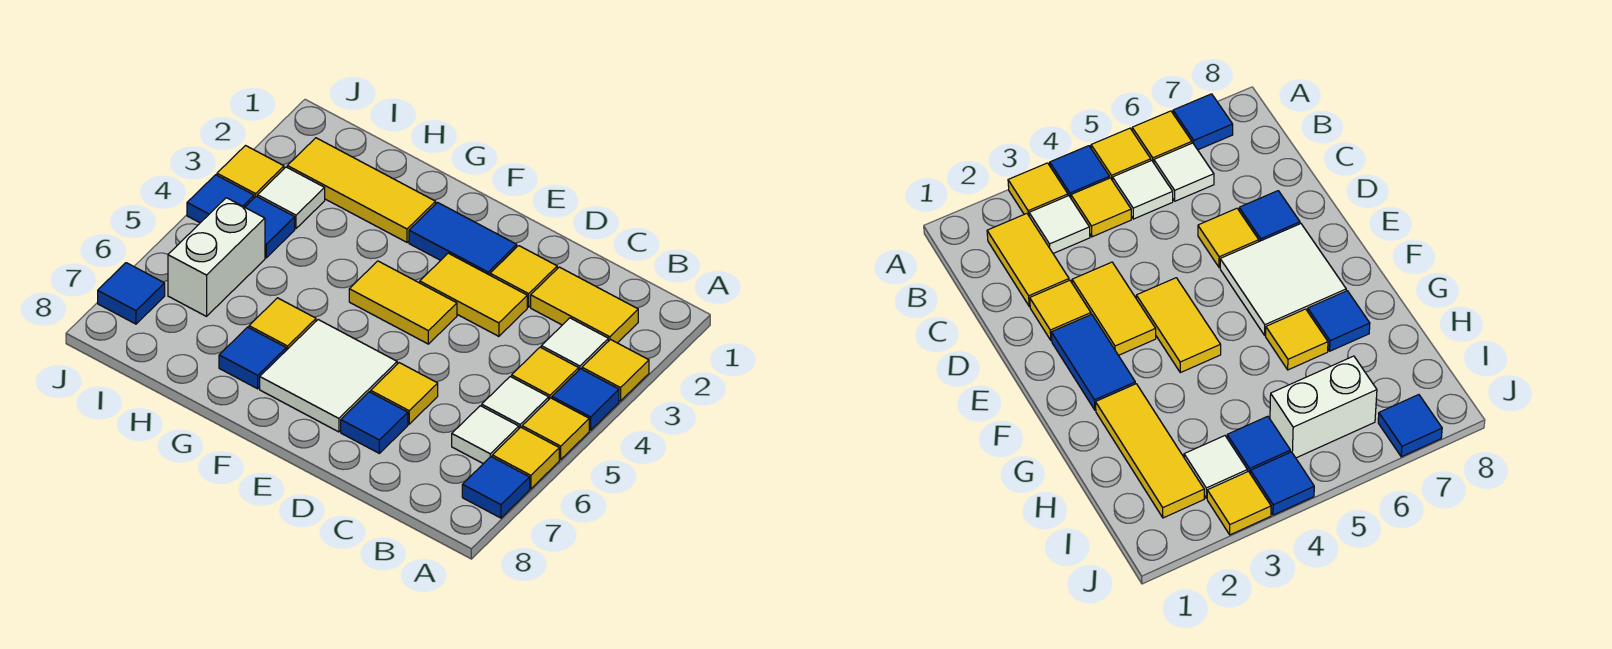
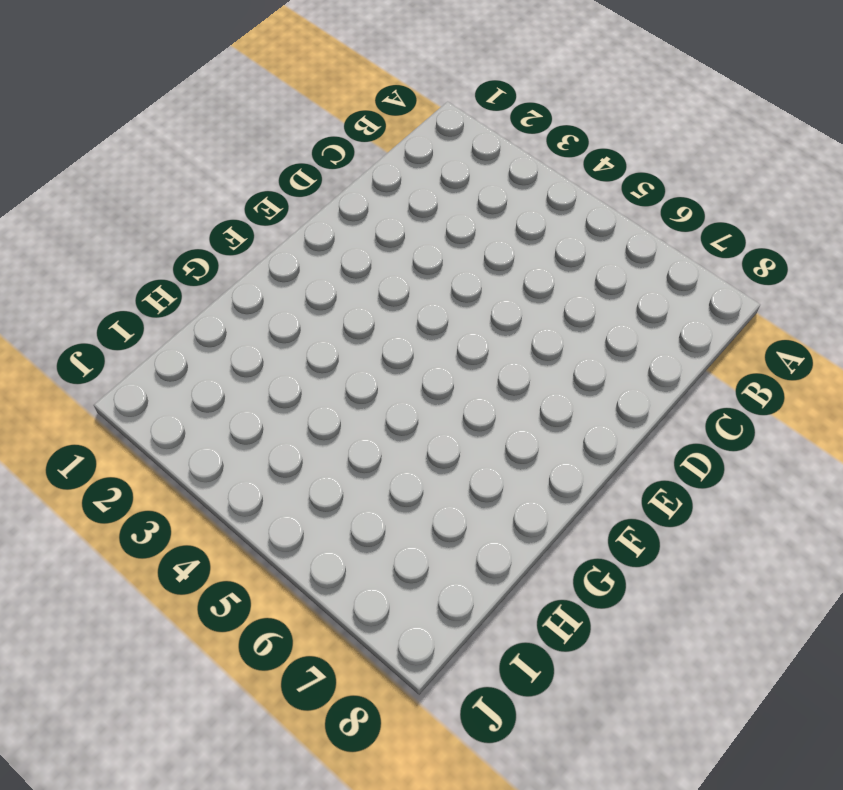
none -> yellow tile A3 level 1
none -> blue tile A4 level 1
none -> yellow tile A5 level 1

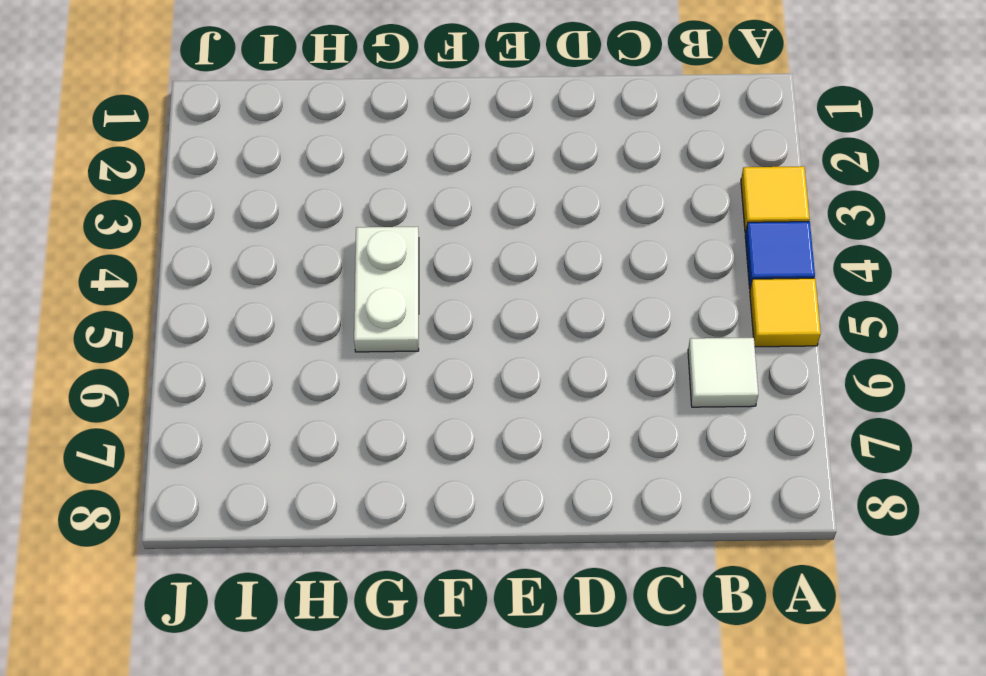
white plate G4:G5 level 1 -> none
none -> yellow tile A6 level 1
none -> blue tile A7 level 1
none -> yellow tile B2:C2 level 1

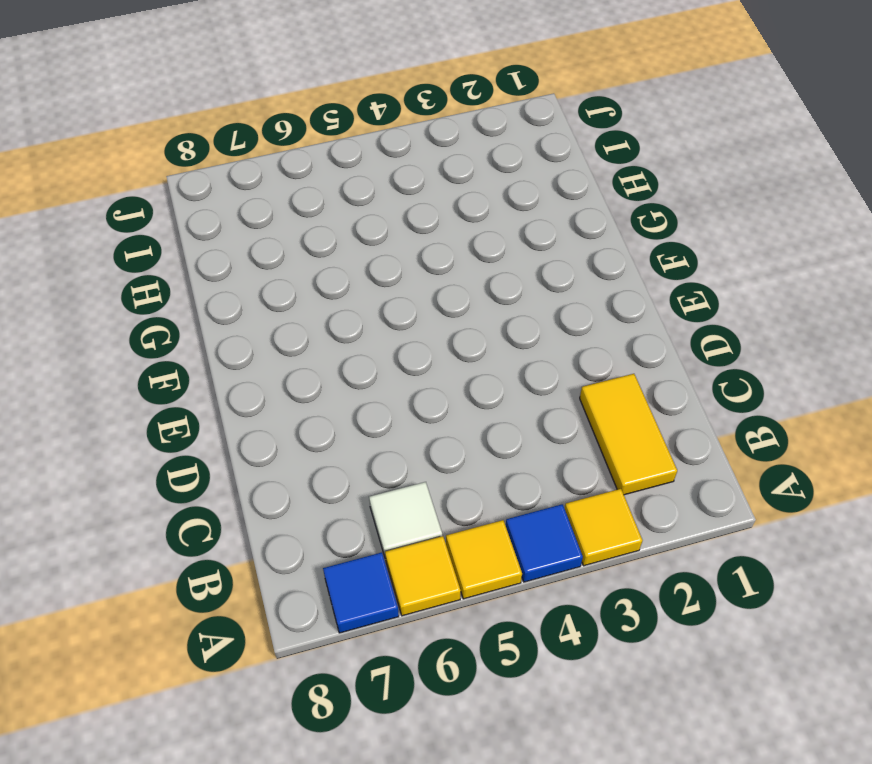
none -> white tile B3 level 1
none -> yellow tile B4 level 1
none -> white tile B5 level 1

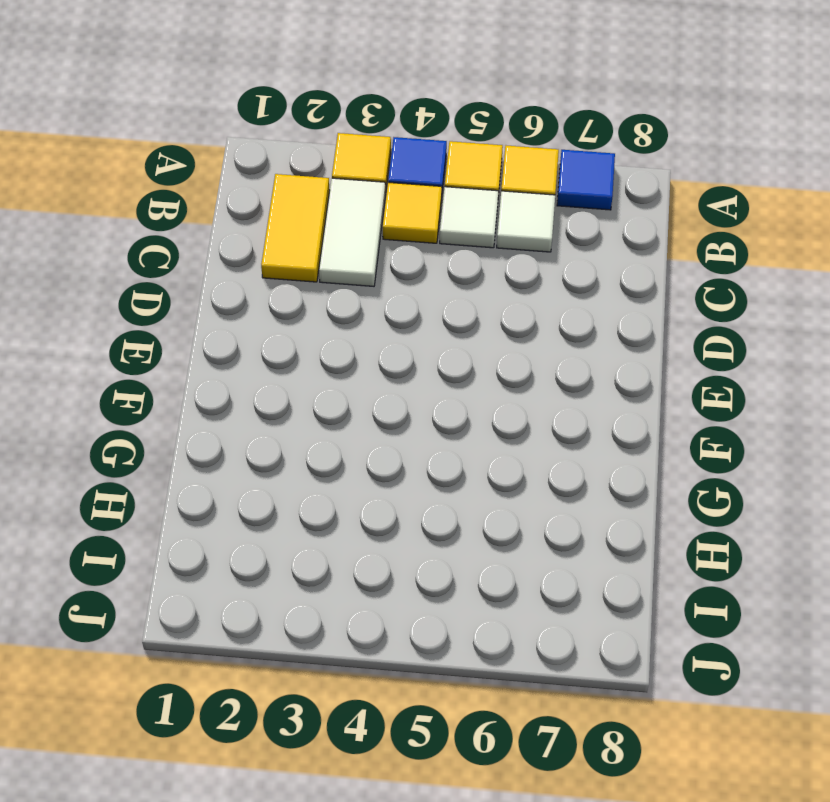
white tile B3:C3 level 1 -> white tile B3 level 1
none -> yellow tile D2 level 1
none -> yellow tile D3:E3 level 1
none -> yellow tile D6 level 1

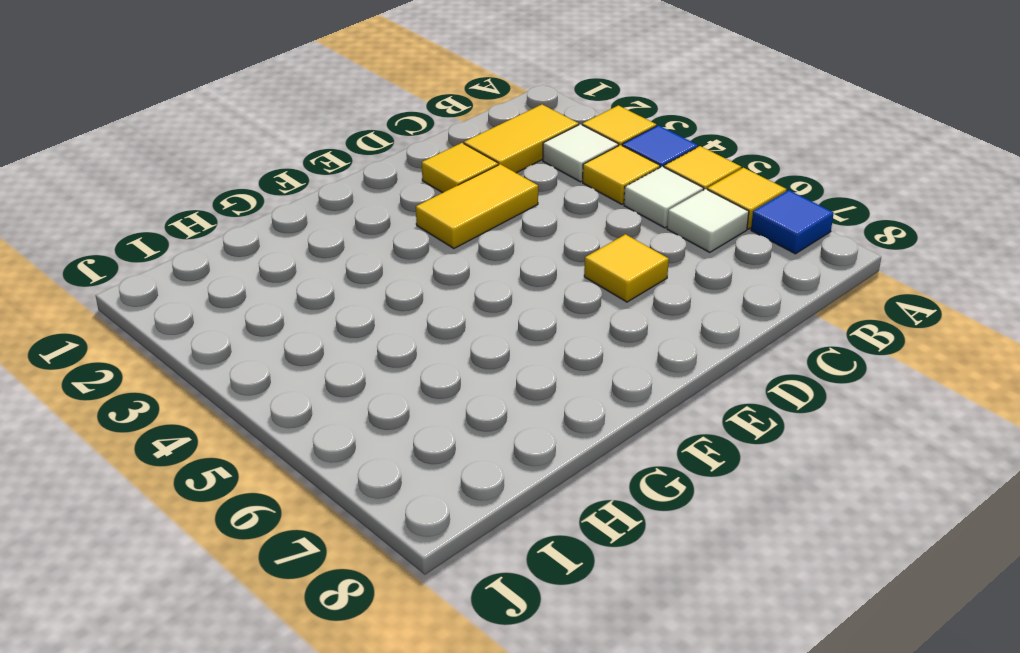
none -> blue tile D7 level 1
none -> blue tile E2:F2 level 1
none -> yellow tile E4:F4 level 1

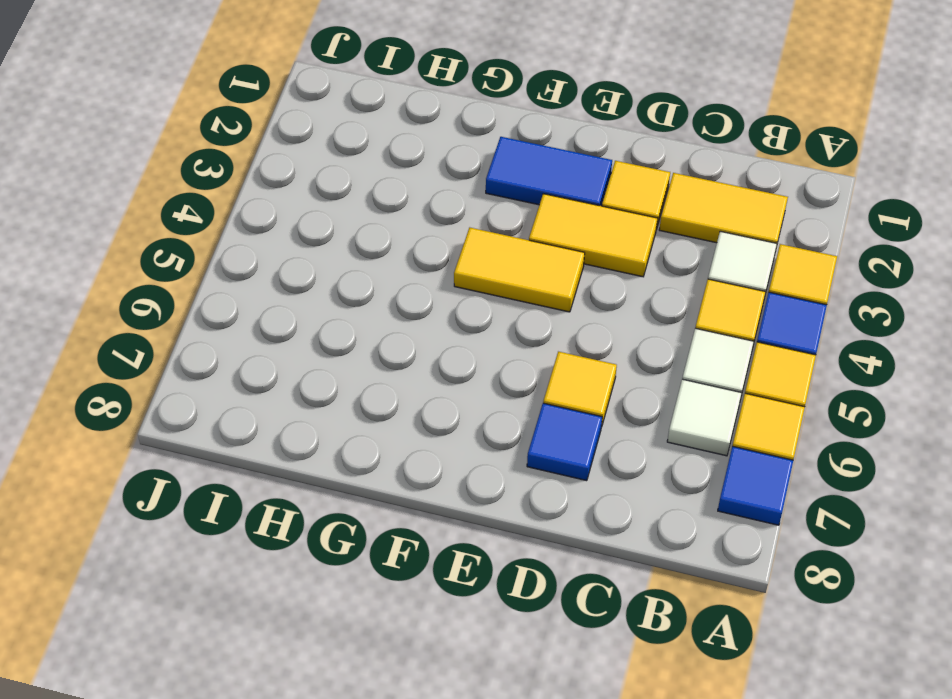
none -> white tile E6:F7 level 1
none -> yellow tile G2:I2 level 1
none -> yellow tile G6 level 1

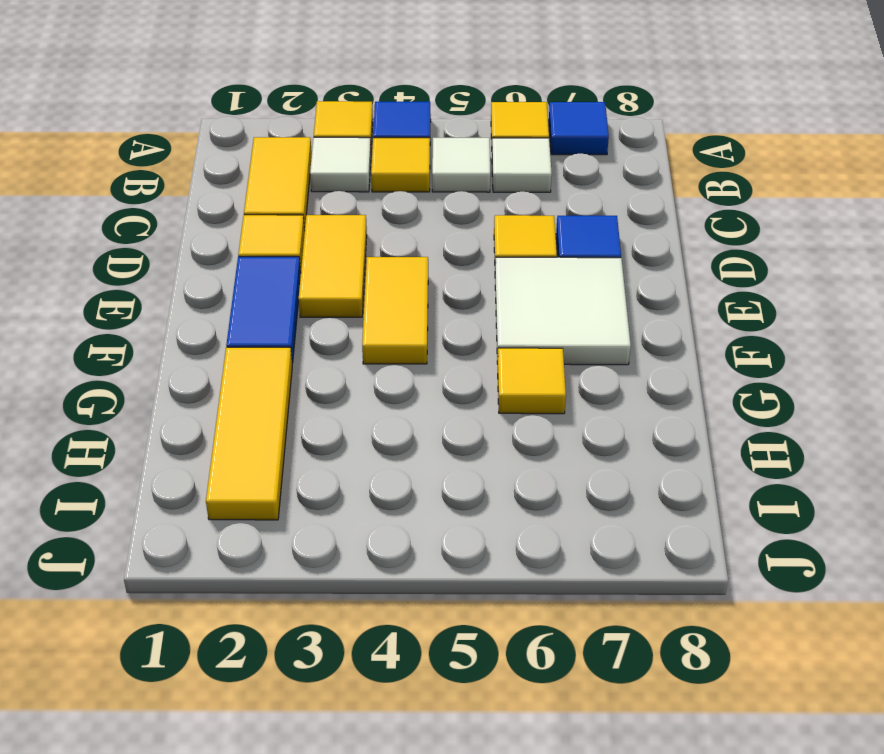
none -> yellow tile A5 level 1
none -> blue tile G7 level 1
none -> white tile I3 level 1

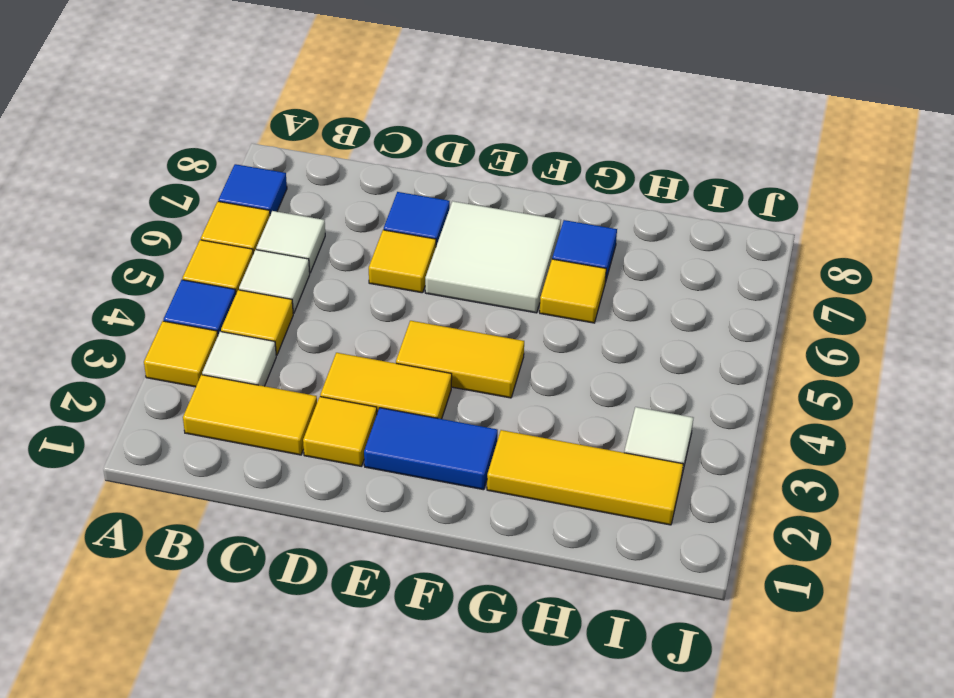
none -> blue tile I4 level 1
none -> white brick I5:I6 level 1
none -> yellow tile J3 level 1

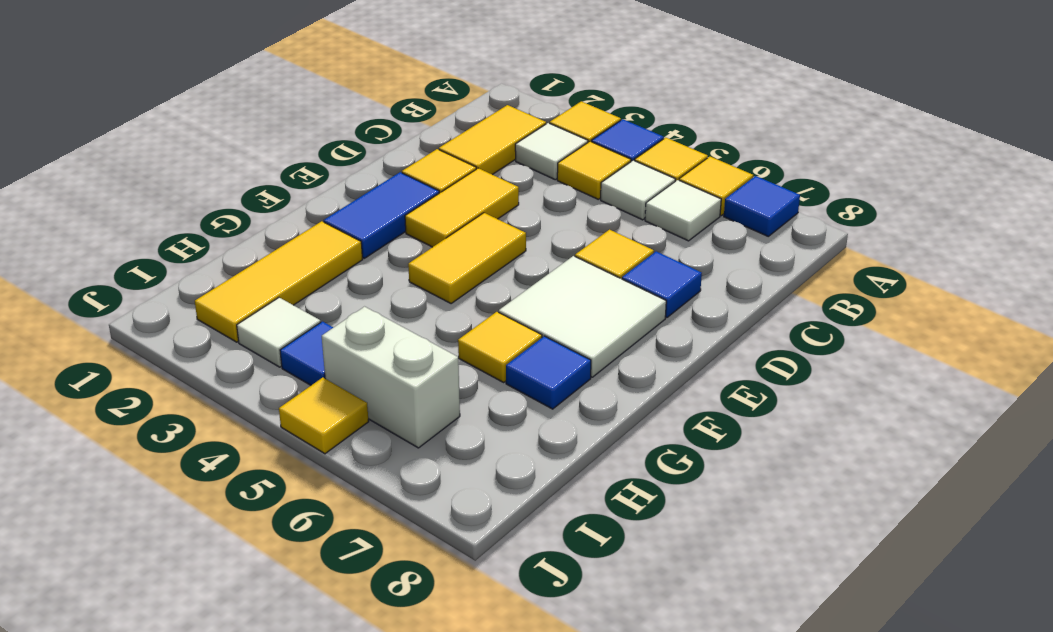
yellow tile J5 level 1 -> yellow tile J3 level 1
none -> blue tile J4 level 1
none -> blue tile J7 level 1

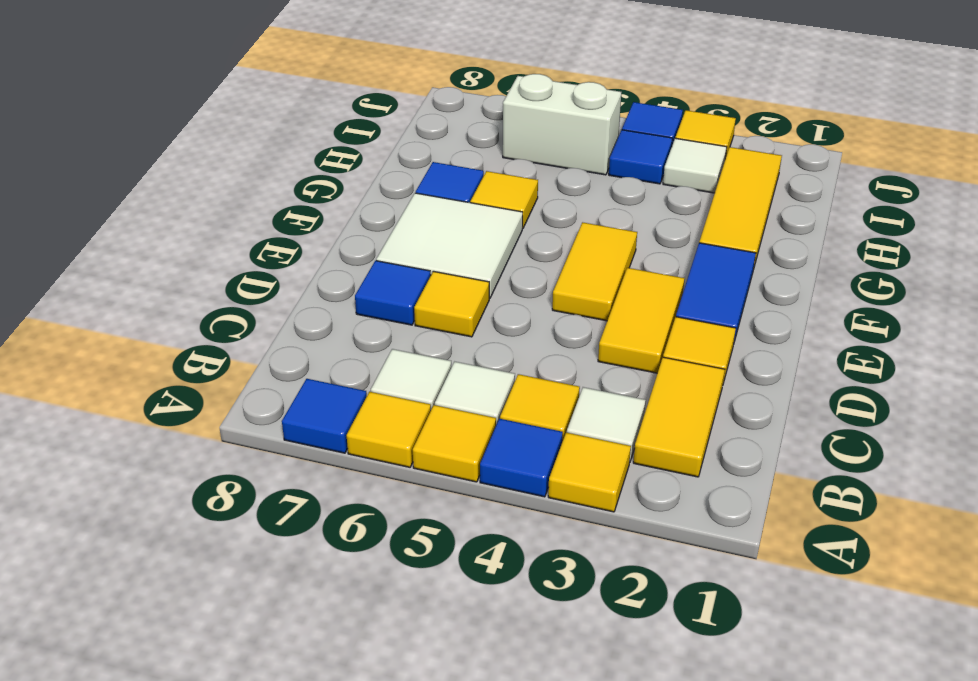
none -> blue tile J7 level 1

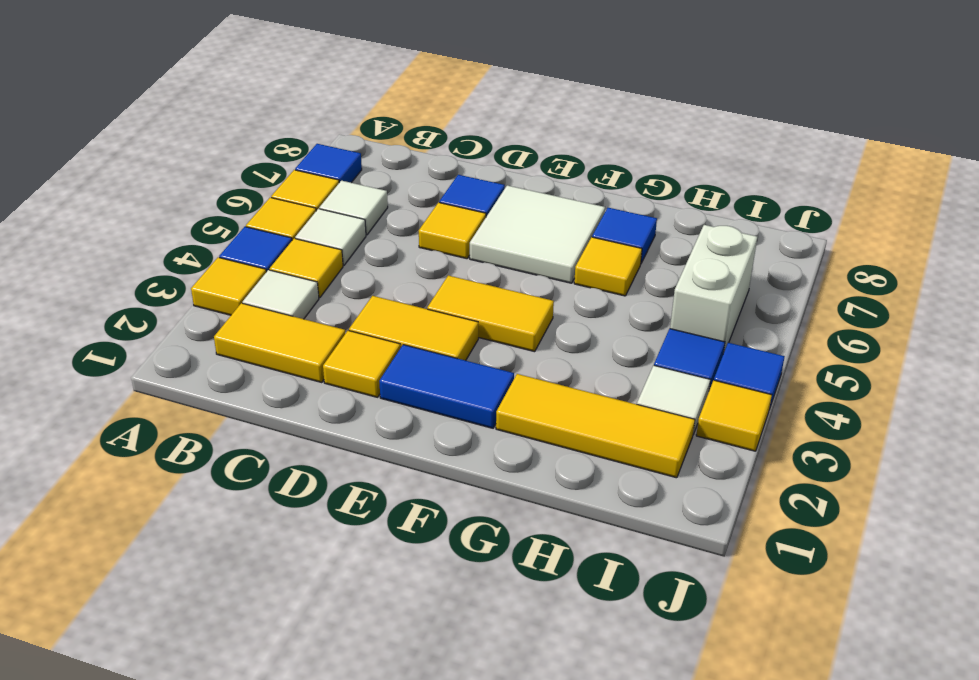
none -> blue tile J7 level 1

